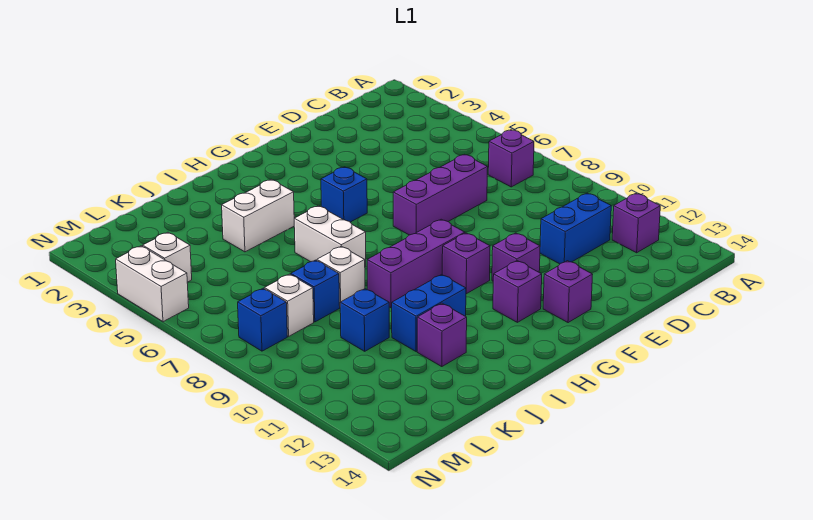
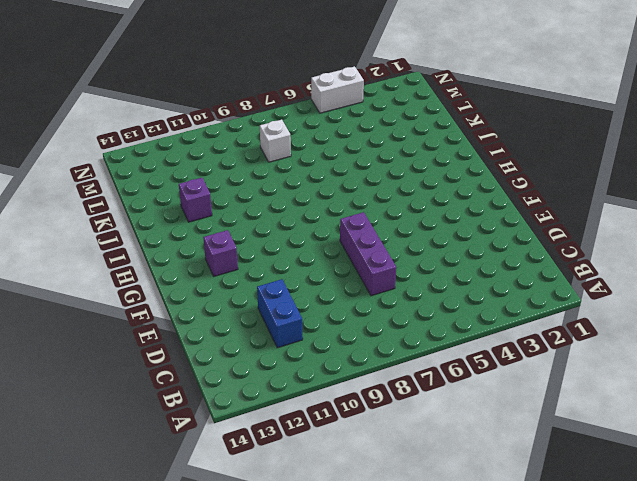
none -> purple brick B7 level 1
none -> purple brick B12 level 1
none -> purple brick F11 level 1

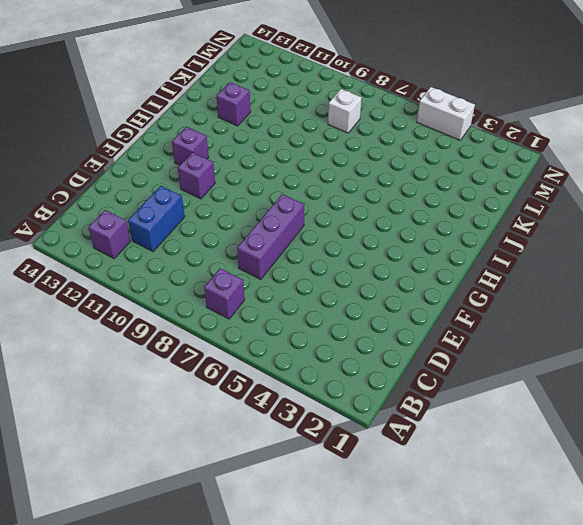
none -> purple brick F13 level 1
none -> blue brick G5 level 1
none -> purple brick G9:I9 level 1

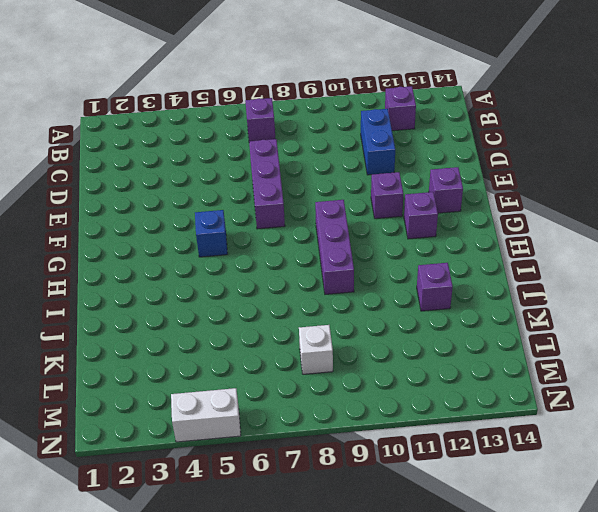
none -> purple brick G10 level 1
none -> white brick I4:J4 level 1
none -> white brick I6:I7 level 1

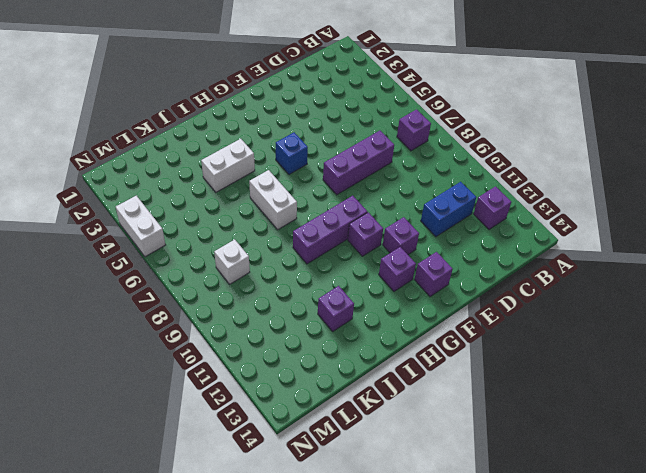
none -> blue brick I11:J11 level 1
none -> white brick J8 level 1
none -> blue brick K8 level 1

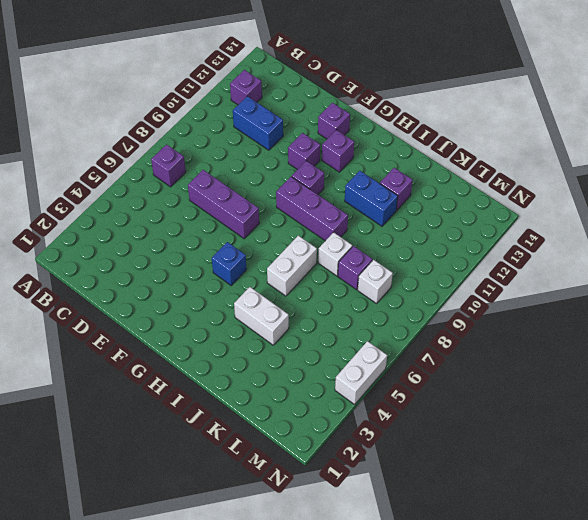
purple brick K8 level 1 -> blue brick K8 level 1
none -> blue brick K10 level 1
none -> white brick M4 level 1
none -> blue brick M8 level 1

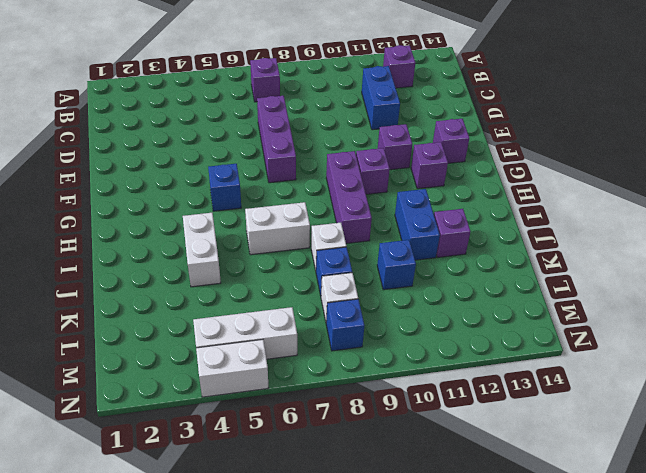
white brick M4:M6 level 1 -> white brick M4 level 1

